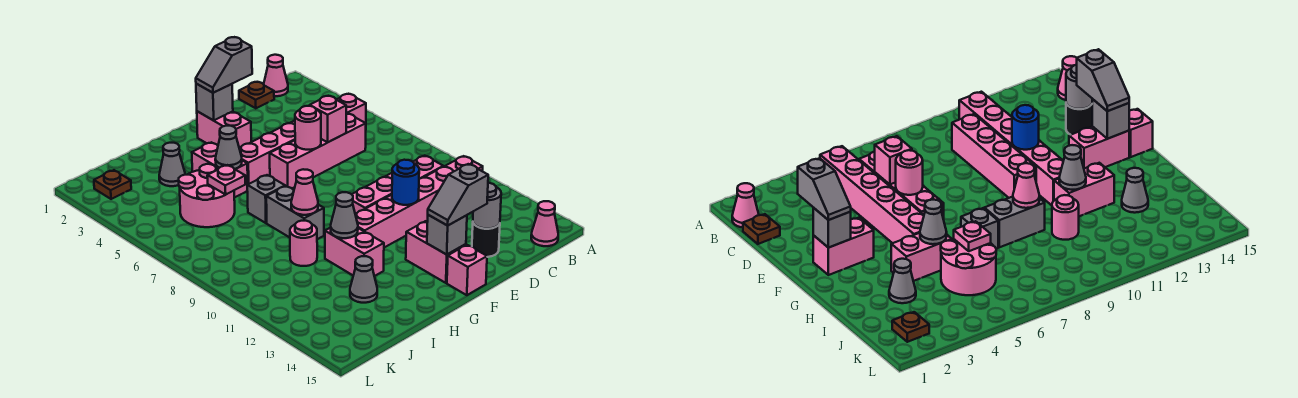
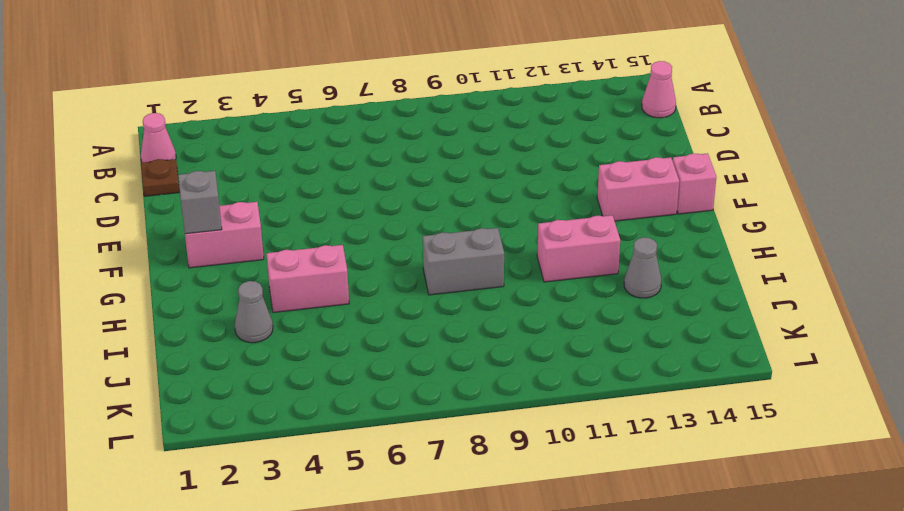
none -> pink brick B5:G5 level 1
none -> pink brick B11:G11 level 1
none -> pink brick C6:F6 level 1
none -> pink brick C10:F10 level 1

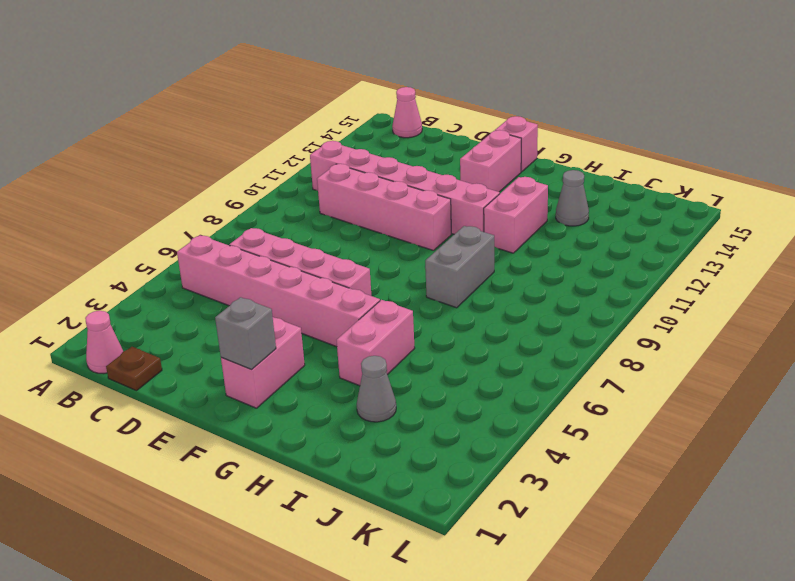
none -> black round brick D14 level 1
none -> grey brick H7 level 1
none -> pink round brick I5:J6 level 1
none -> pink round brick I10 level 1

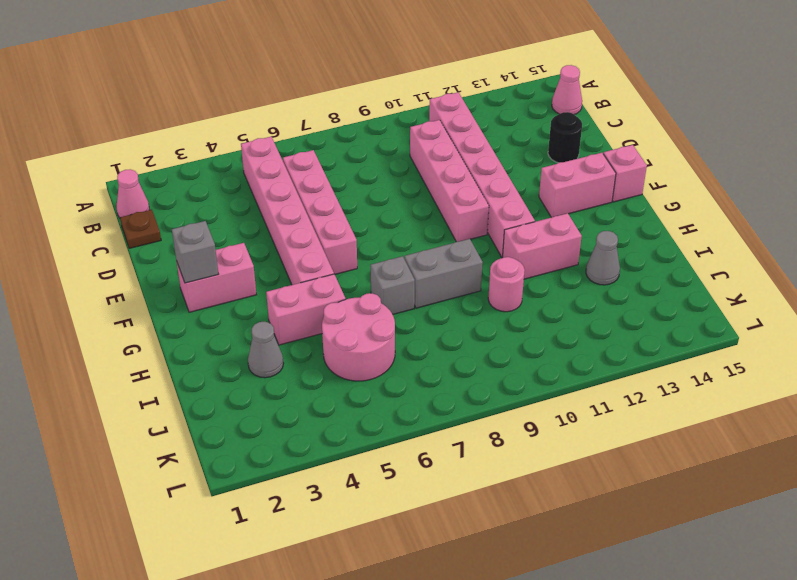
none -> brown plate K2 level 1
none -> pink brick D6 level 2
none -> grey round brick D14 level 2
none -> pink round brick E6 level 2

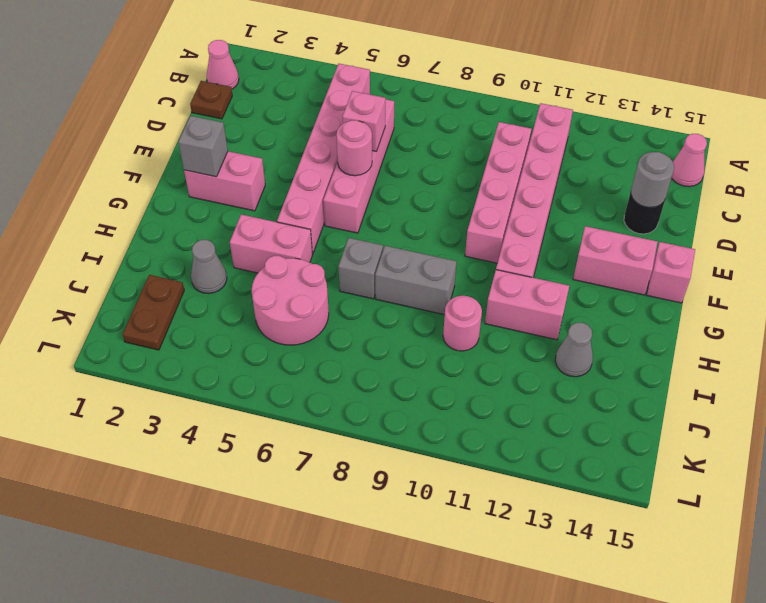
brown plate J2:K2 level 1 -> brown plate K2 level 1
none -> blue round brick E11 level 2
none -> grey brick F14 level 2
none -> grey cone H5 level 2
none -> pink cone H9 level 2

